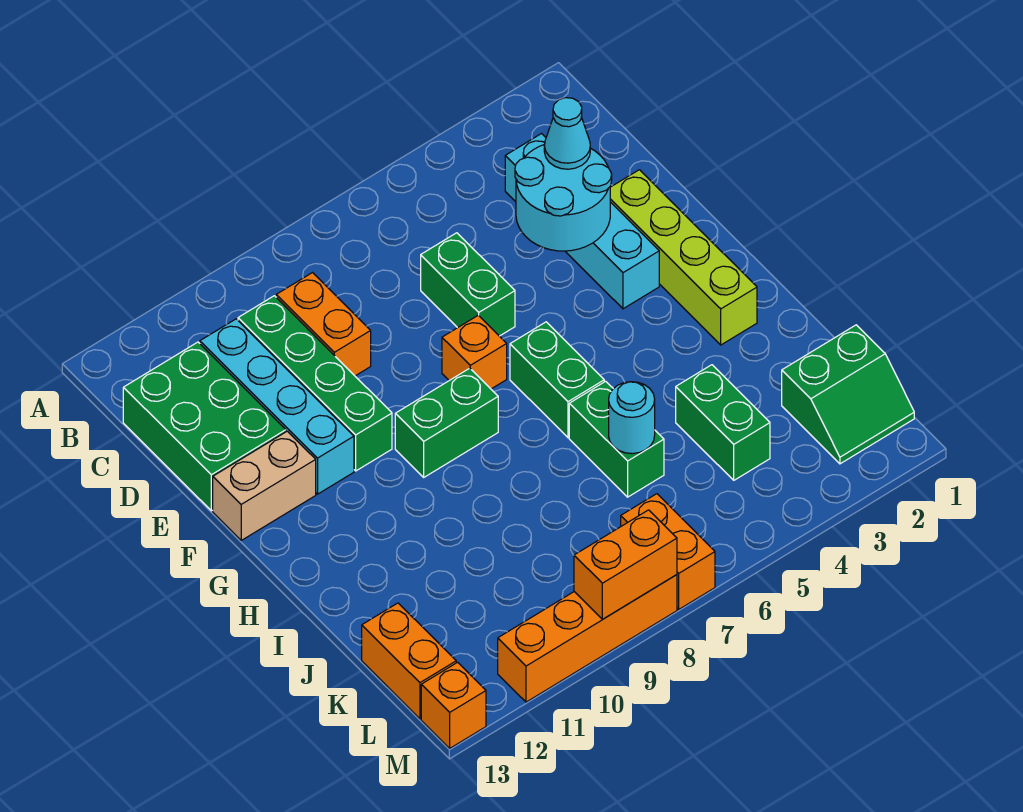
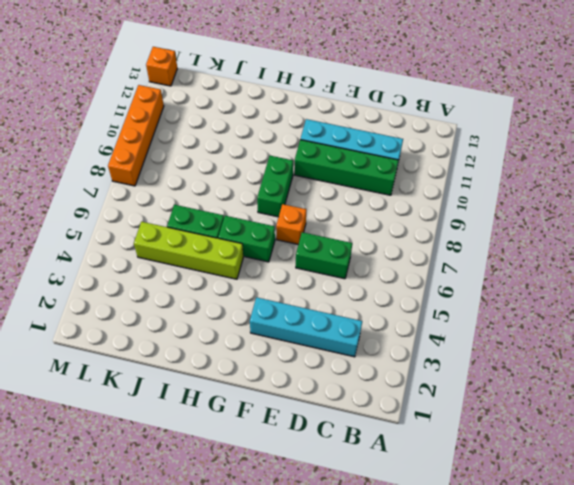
lime brick H5:K5 level 1 -> lime brick E2:H2 level 1
none -> orange brick C9:D9 level 1
none -> green brick C12:E13 level 1
none -> tan brick F12:F13 level 1

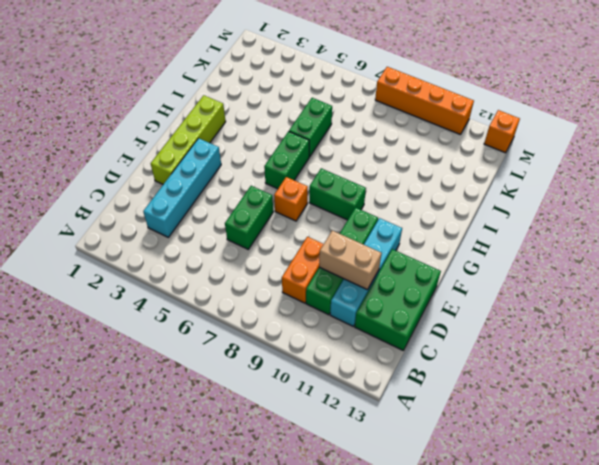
tan brick D10:D11 level 2 -> tan brick F12:F13 level 1
none -> green brick J4:K4 level 1
none -> green slope K1:L2 level 1 top K
none -> orange brick K13:L13 level 1

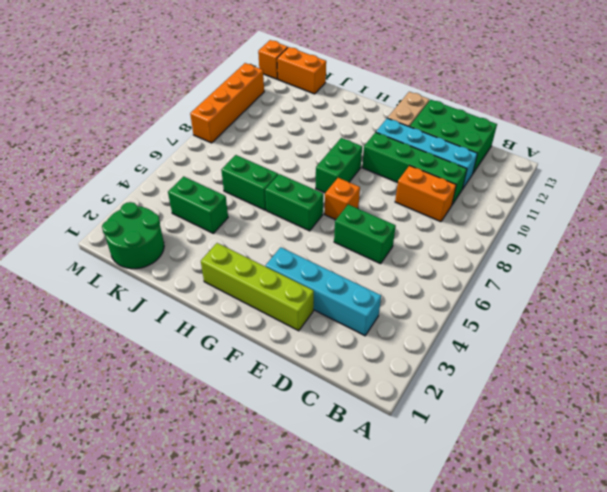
green round brick K1:L2 level 1 -> green slope K1:L2 level 1 top K
none -> orange brick L7:M7 level 1
none -> cyan round brick D3:E4 level 2
none -> cyan round brick J6 level 2

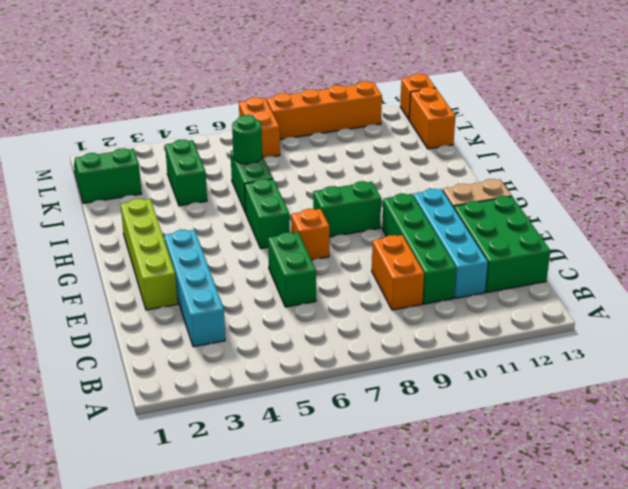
green round brick J6 level 2 -> cyan round brick J6 level 2
none -> cyan round brick D3:E4 level 2
none -> orange brick M8:M9 level 2
none -> cyan cone D3 level 3

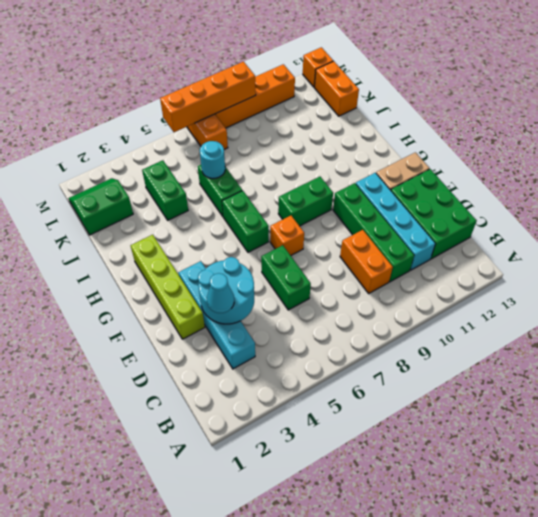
orange brick M6:M9 level 2 -> orange brick M8:M9 level 2

